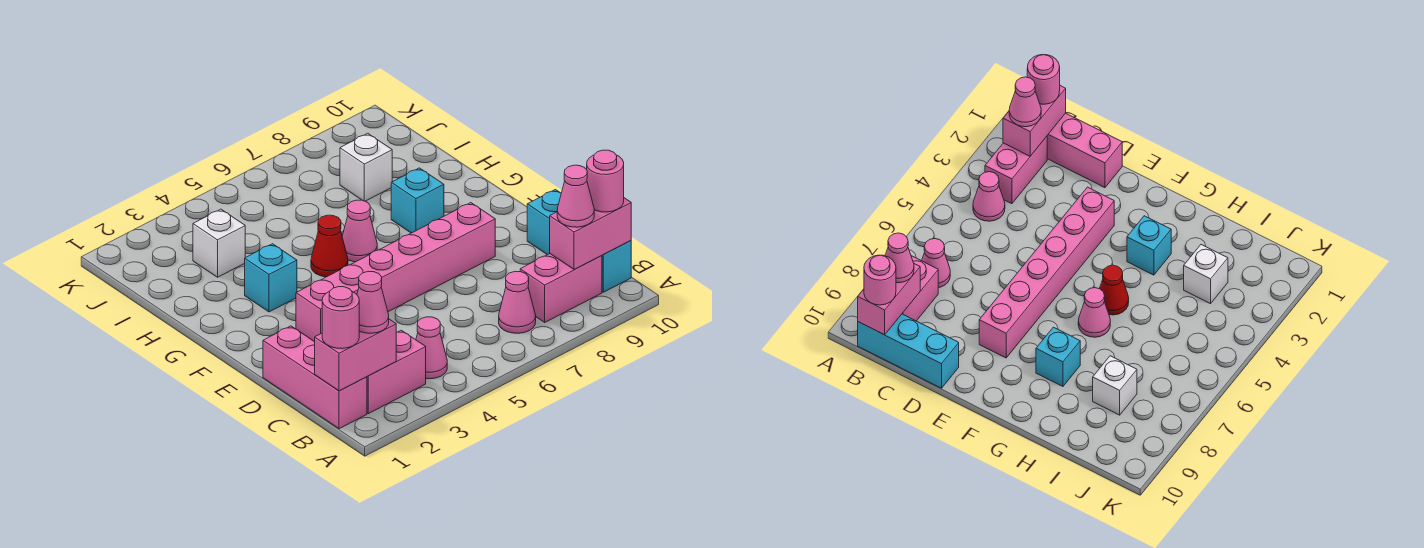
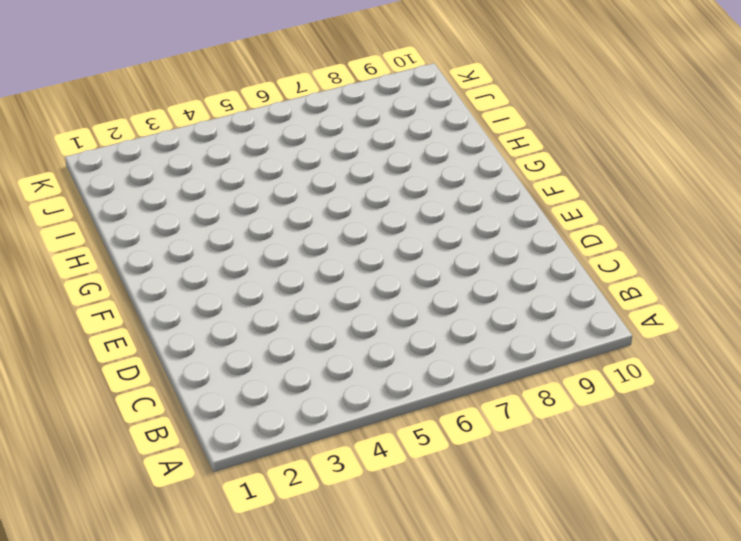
none -> pink brick B1:D1 level 1
none -> pink brick B2:B3 level 1
none -> pink cone B4 level 1

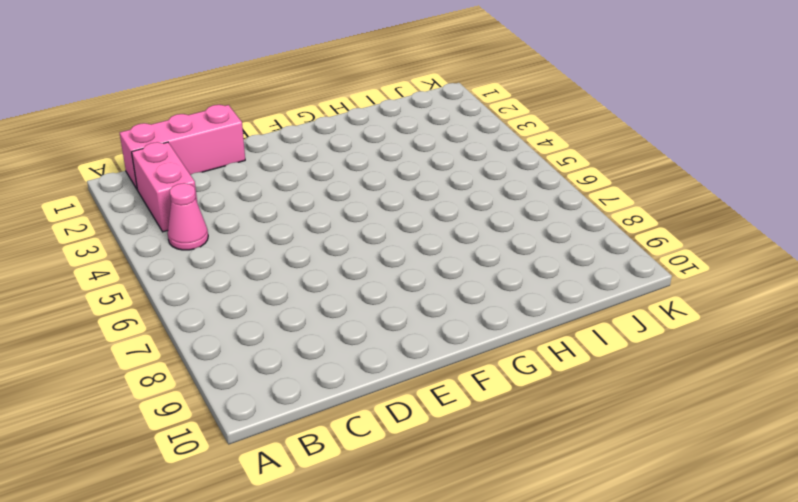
none -> pink cone B7 level 1
none -> pink brick B8:B9 level 1
none -> cyan brick B10:D10 level 1

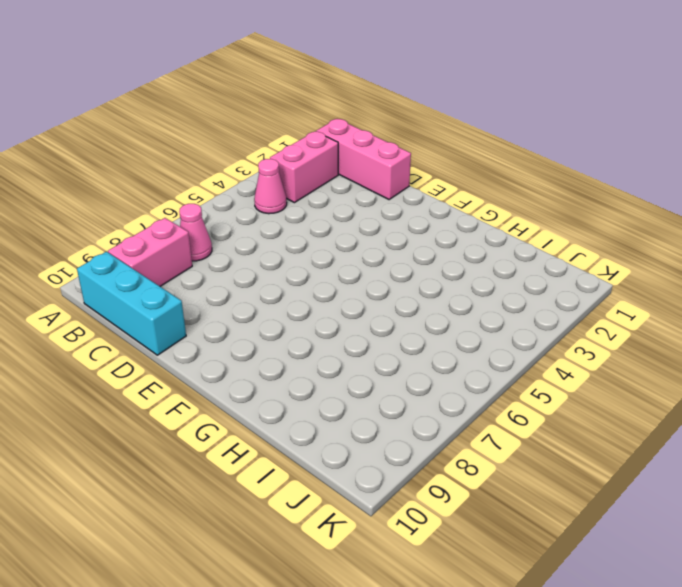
none -> pink brick E3:E8 level 1
none -> cyan brick G3 level 1
none -> red cone G5 level 1

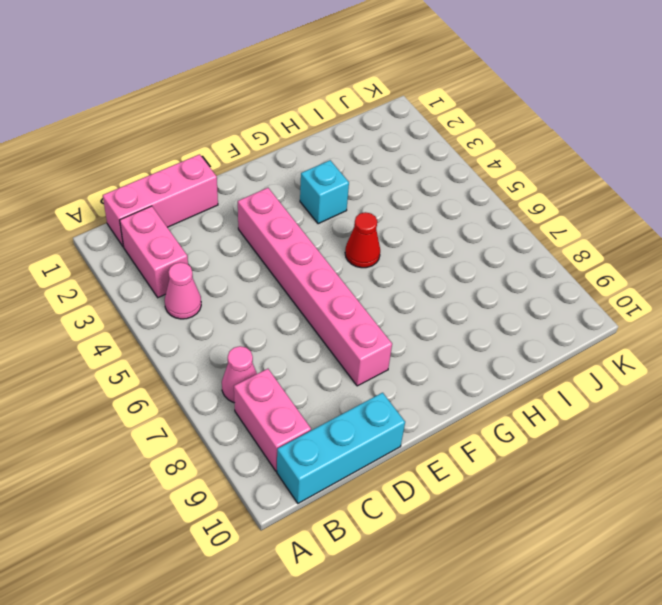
none -> pink cone G6 level 1
none -> cyan brick G8 level 1
none -> white brick I3 level 1

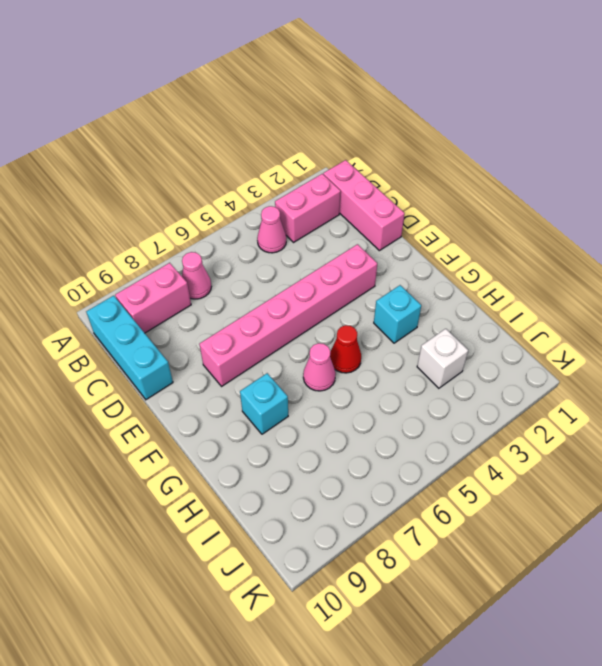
none -> white brick I8 level 1
none -> pink brick B1:B2 level 2
none -> pink brick B9:B10 level 2

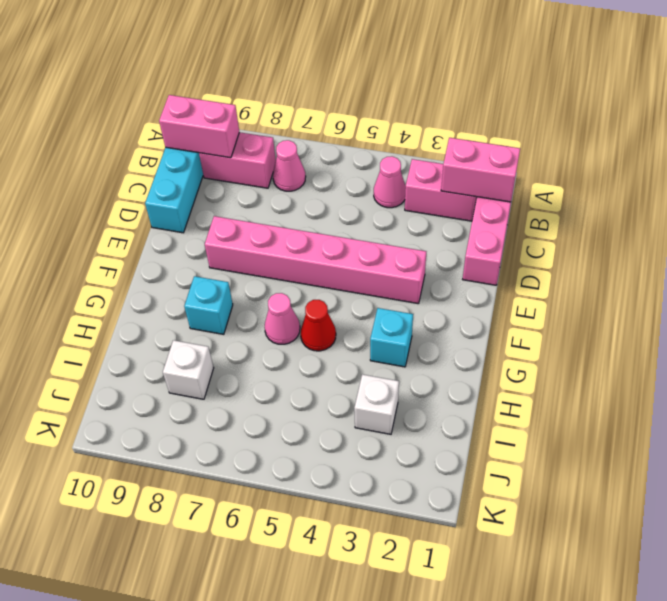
none -> pink round brick B1 level 3
none -> pink cone B2 level 3
none -> pink cone B9 level 3

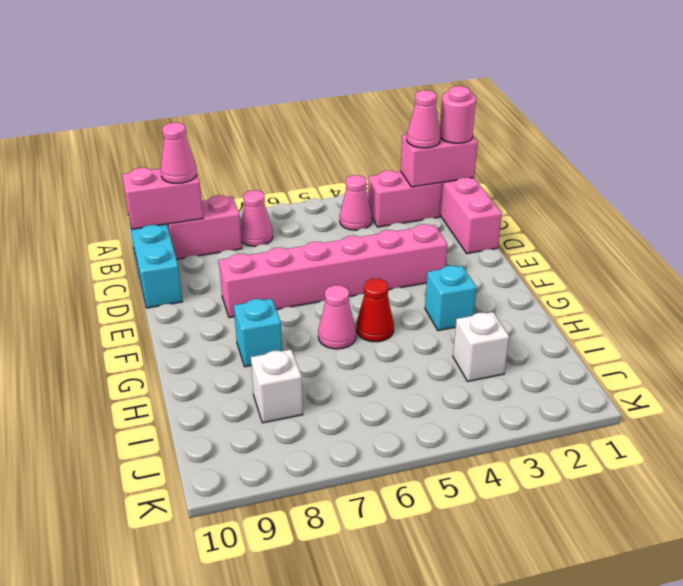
none -> pink round brick B10 level 3

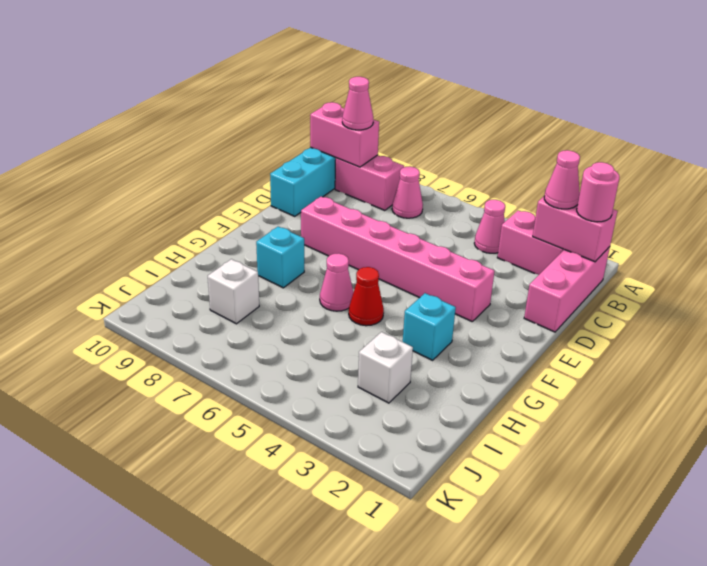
none -> pink round brick B10 level 3

